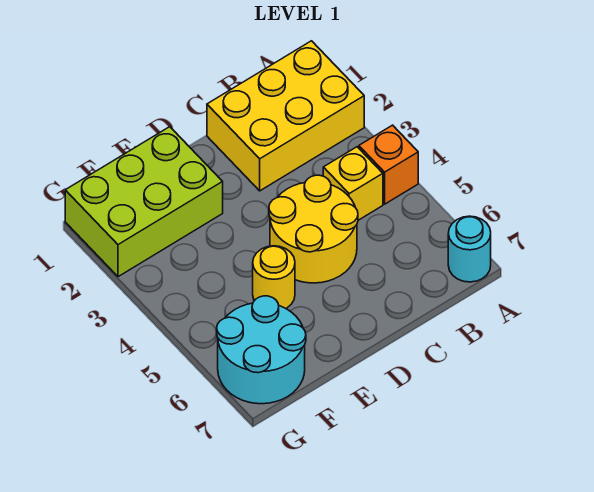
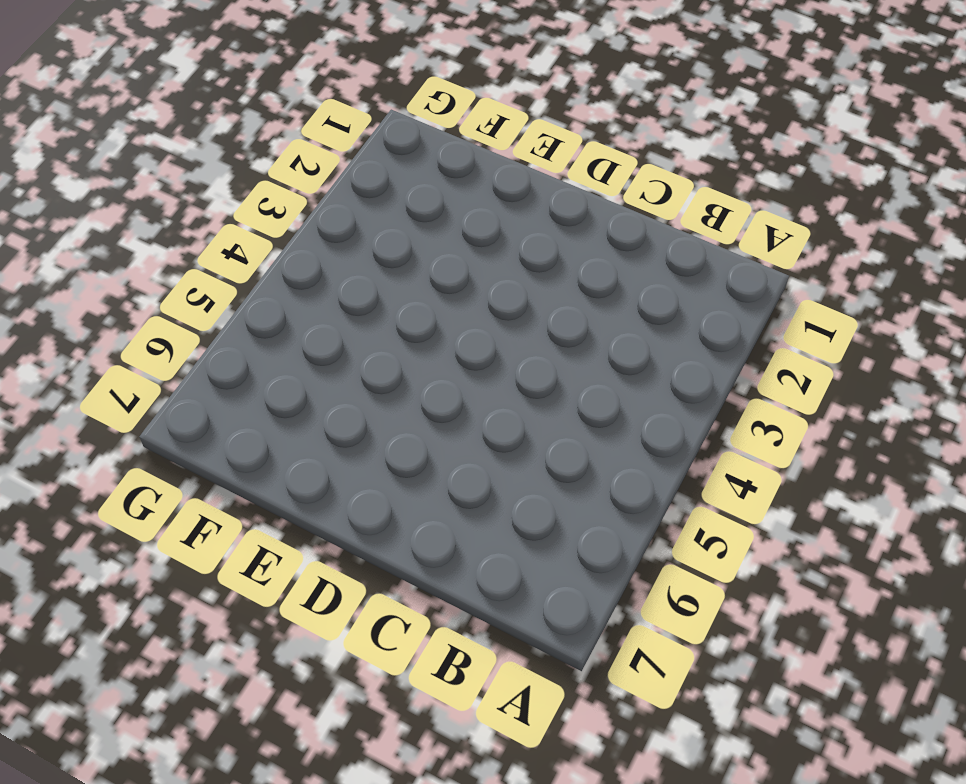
none -> yellow brick A1:C2 level 1
none -> orange brick A4 level 1

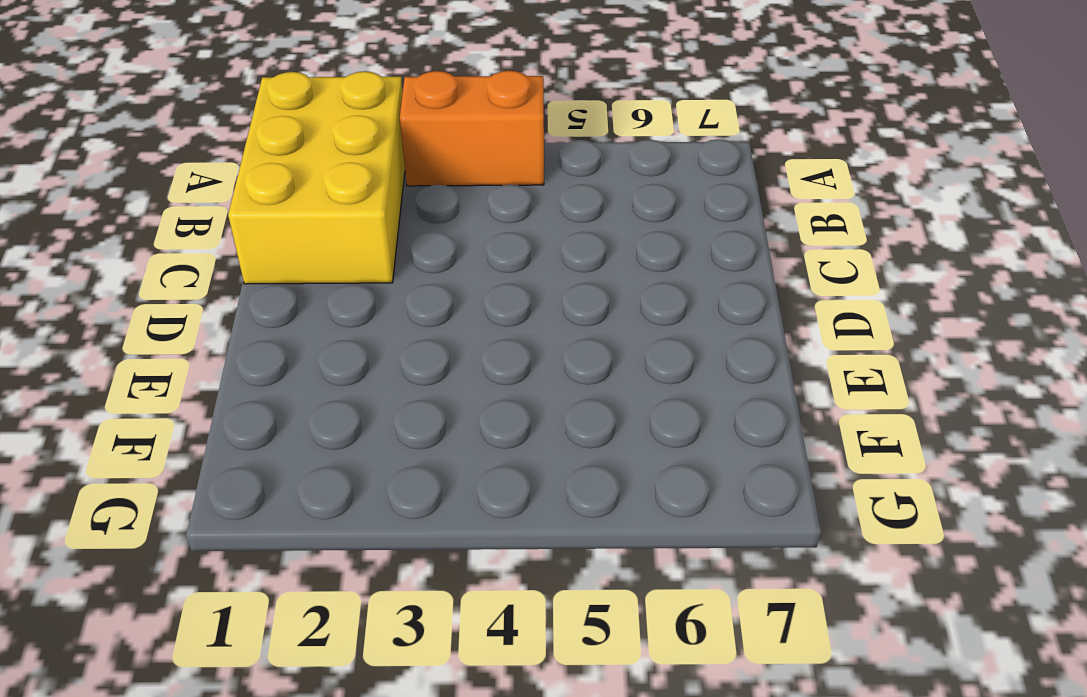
orange brick A3:A4 level 1 -> orange brick A4 level 1
none -> cyan round brick A7 level 1
none -> yellow brick B4 level 1

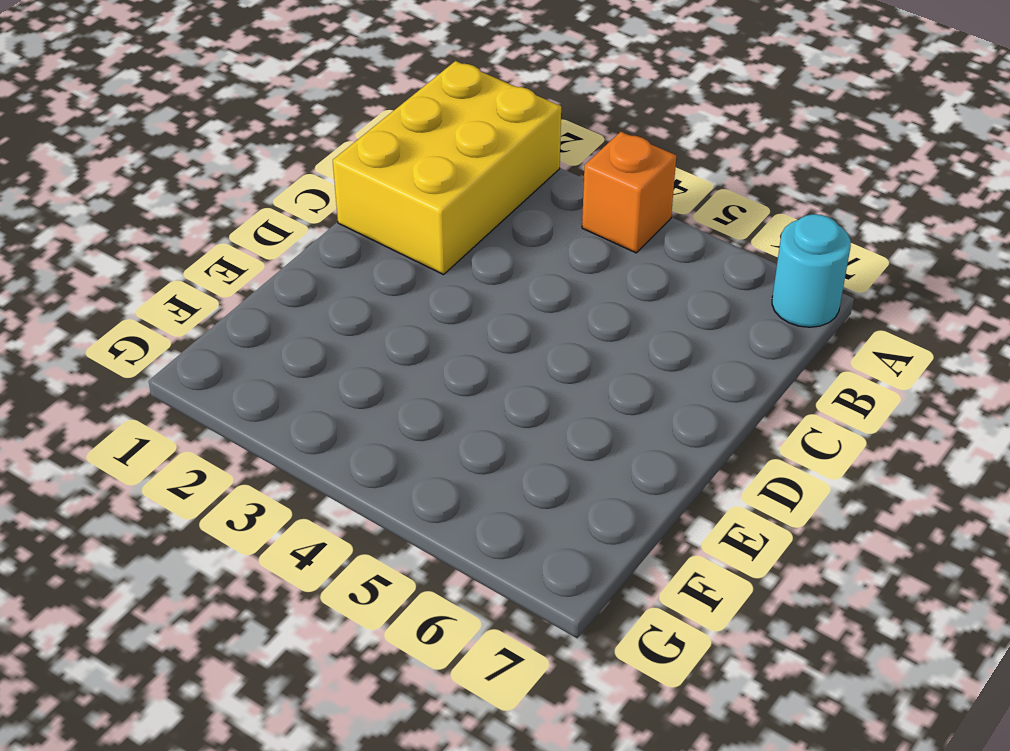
none -> yellow brick B4 level 1
none -> yellow round brick C4:D5 level 1

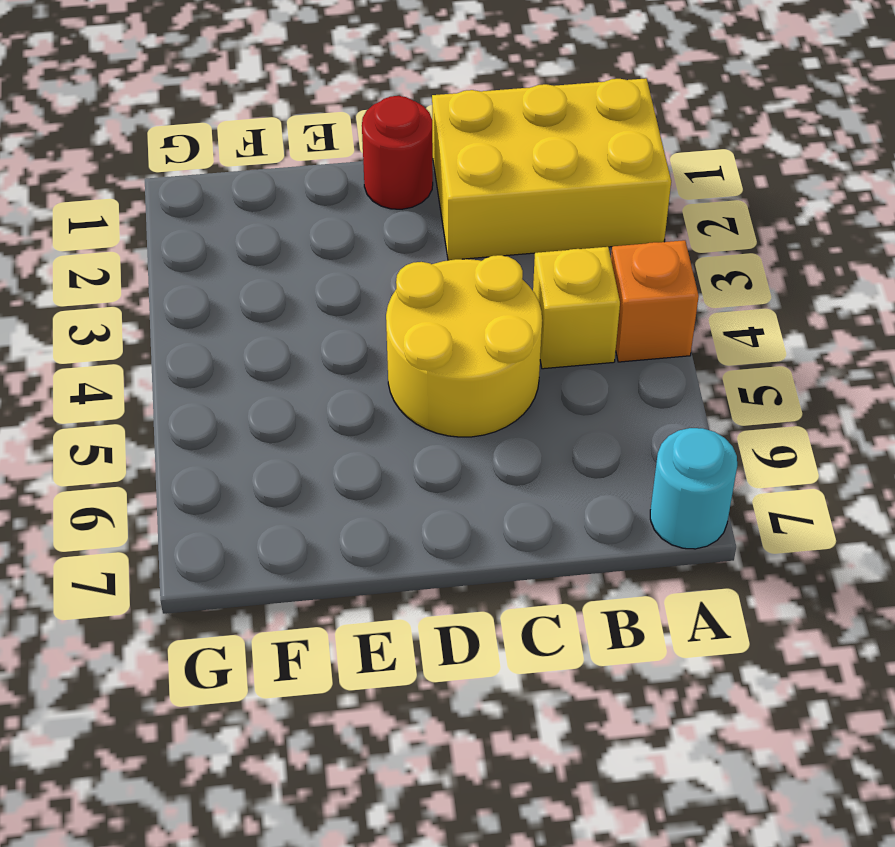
red round brick D1 level 1 -> none
none -> lime brick E1:G2 level 1
none -> yellow round brick E5 level 1

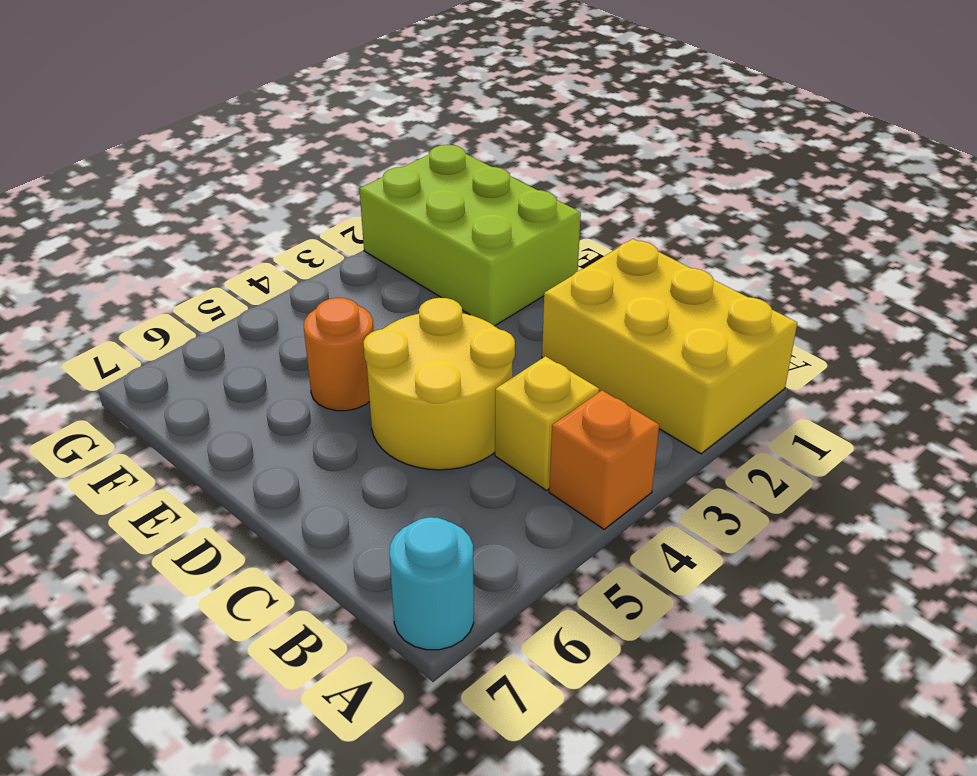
orange round brick E5 level 1 -> yellow round brick E5 level 1
none -> cyan round brick F6:G7 level 1

